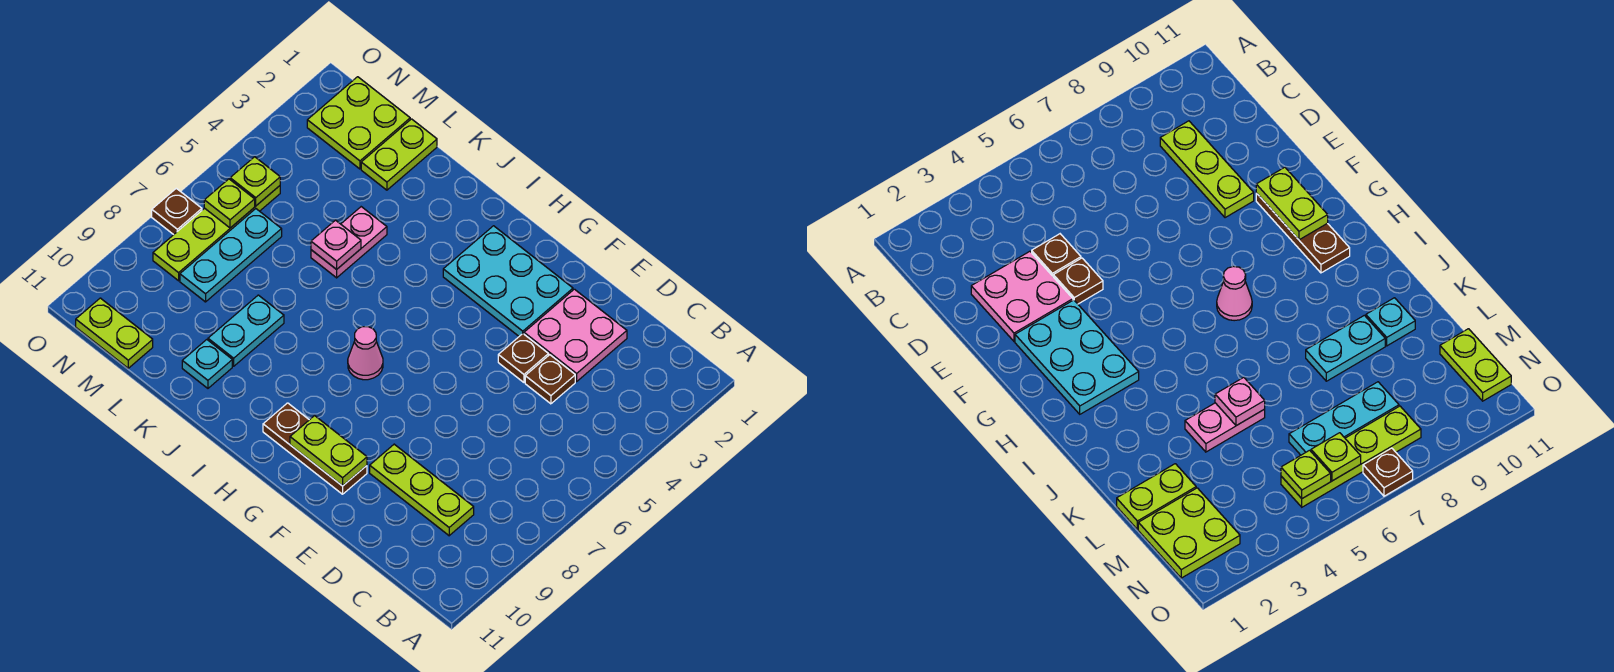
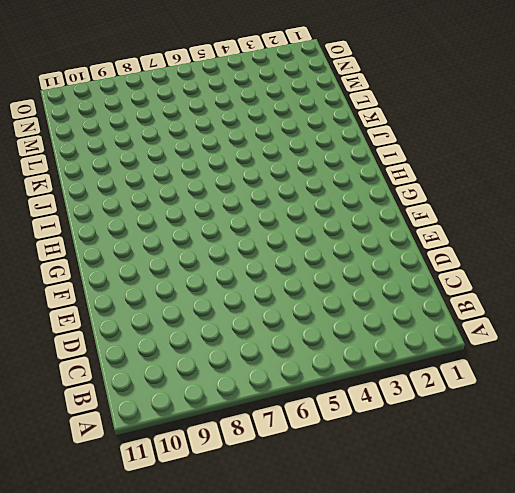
none -> lime plate C9:E9 level 1
none -> pink plate D2:E3 level 1
none -> brown plate D4 level 1

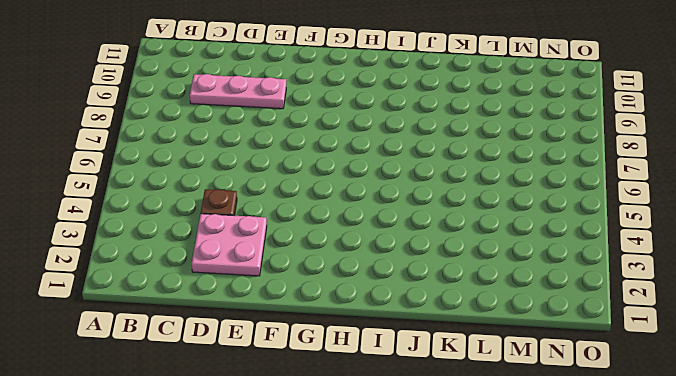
pink plate C9:E9 level 1 -> lime plate C9:E9 level 1
none -> brown plate E4 level 1
none -> cyan plate F2:H3 level 1
none -> brown plate F10:H10 level 1

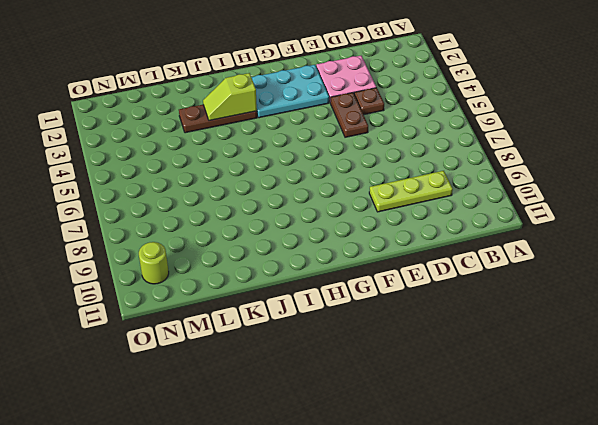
brown plate E4:E5 level 1 -> brown plate E4 level 1
brown plate I3:K3 level 1 -> brown plate F10:H10 level 1
lime slope I3:J3 level 2 top I -> none
lime round brick N10 level 1 -> none
none -> pink cone H7 level 1
none -> pink plate K4:K5 level 1
none -> cyan plate K8:K9 level 1

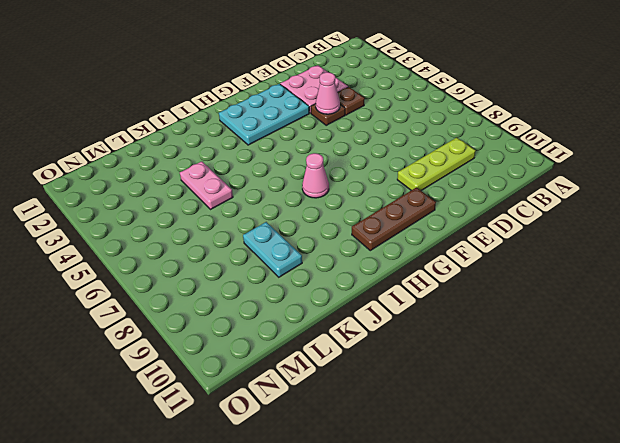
pink cone E4 level 2 -> none
none -> cyan plate K10 level 1
none -> lime plate L1:L2 level 1
none -> lime plate M1:N2 level 1

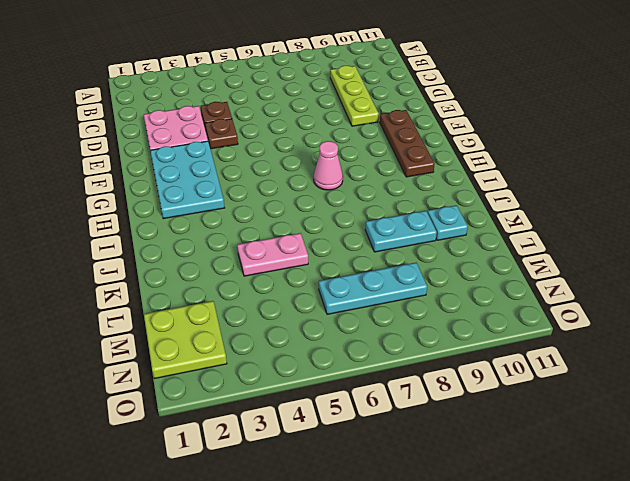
none -> lime plate L1:L2 level 1
none -> lime plate M11:N11 level 1
none -> lime plate N5:N8 level 1

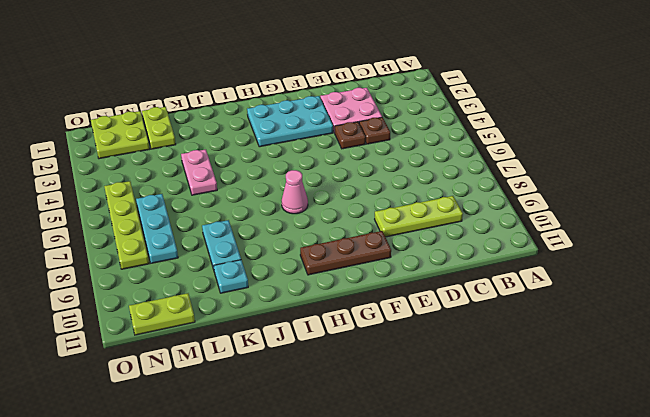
none -> brown plate O7 level 1
none -> lime plate F10:G10 level 2
none -> pink plate K5 level 2

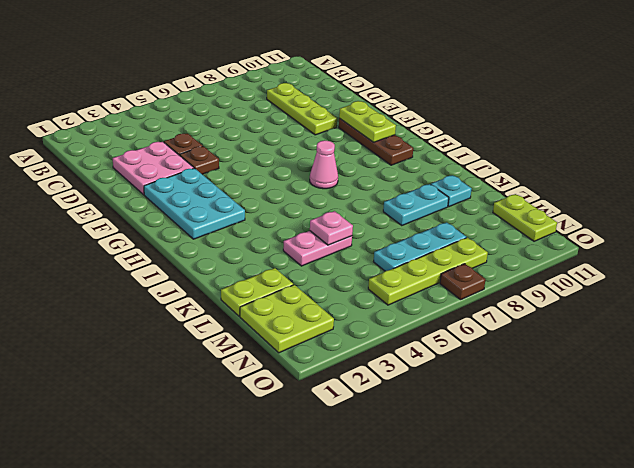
none -> lime plate N5 level 2
none -> lime plate N6 level 2

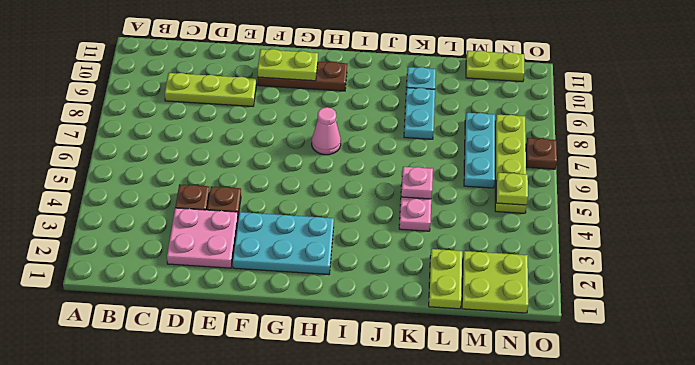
none -> lime plate N6 level 2

